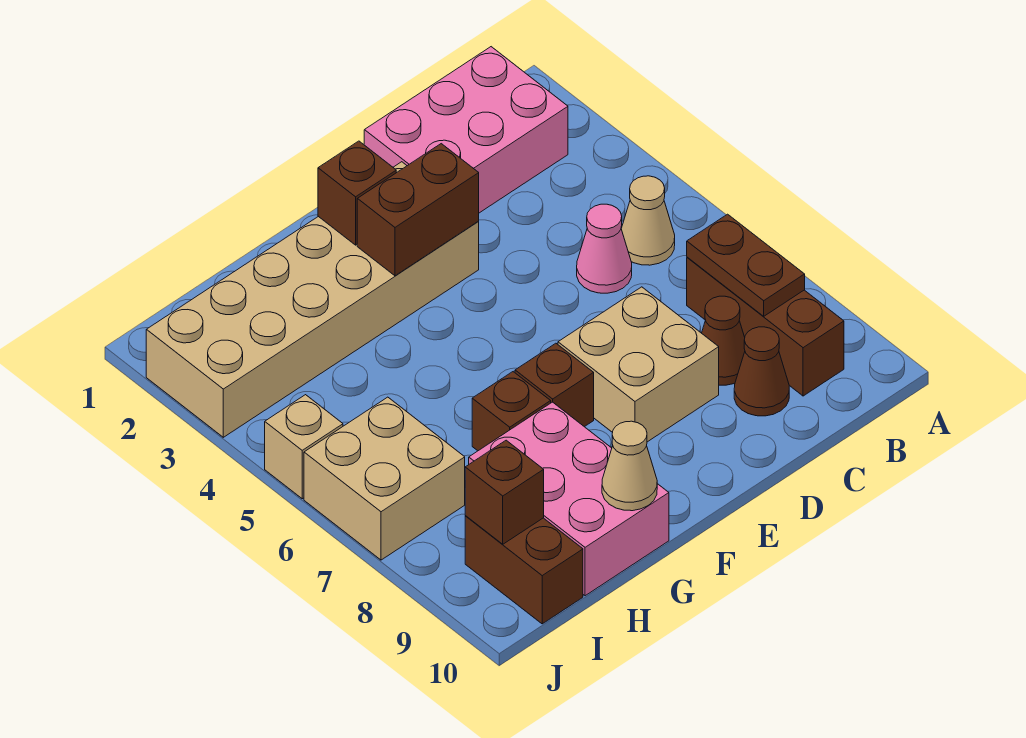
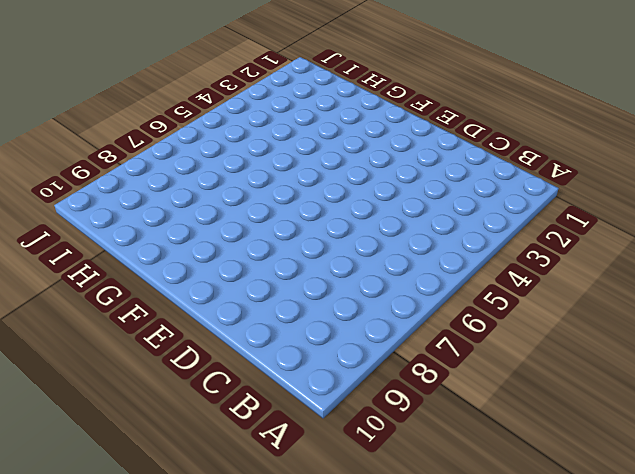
none -> pink brick B1:D2 level 1
none -> tan cone B5 level 1
none -> brown brick B7:B9 level 1

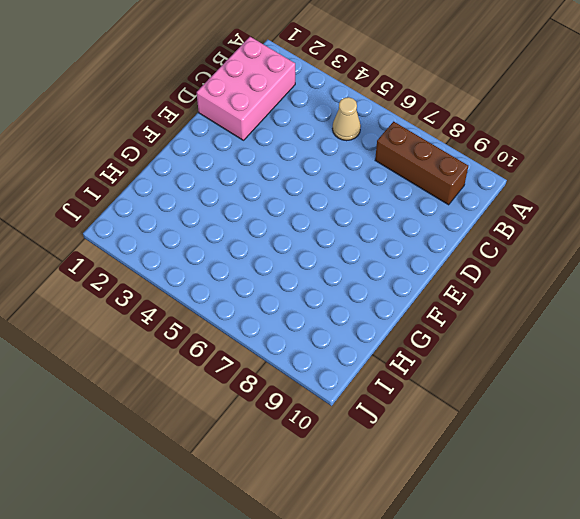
none -> pink cone C5 level 1
none -> brown cone C8 level 1
none -> brown cone C9 level 1

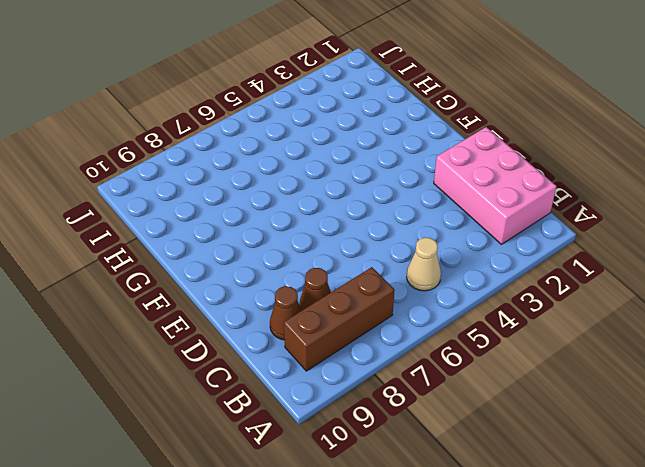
none -> pink cone C5 level 1
none -> tan brick D7:E8 level 1
none -> tan brick E2:J3 level 1

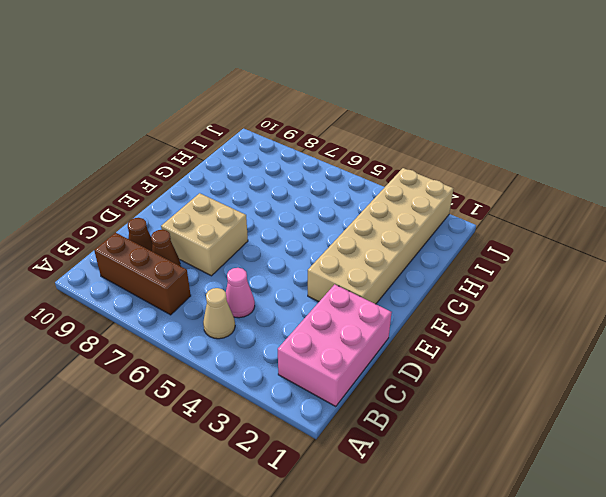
none -> brown brick F7 level 1
none -> brown brick G7 level 1
none -> pink brick G8:H10 level 1

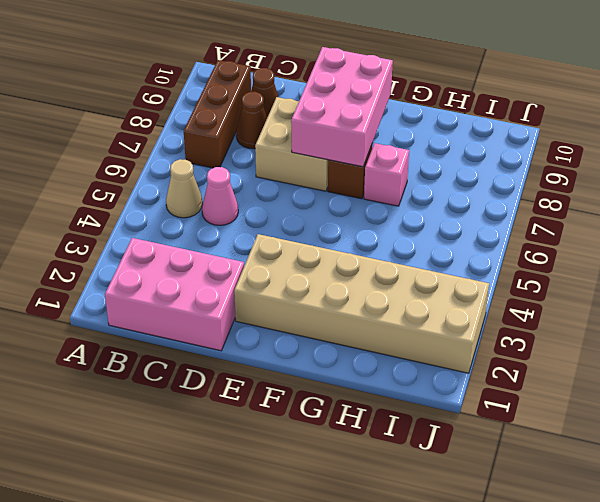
pink brick E7:F9 level 2 -> pink brick G8:H10 level 1
pink brick G7 level 1 -> brown brick G7 level 1
none -> tan brick I6:J7 level 1
none -> brown brick I9:I10 level 1
none -> tan brick J5 level 1

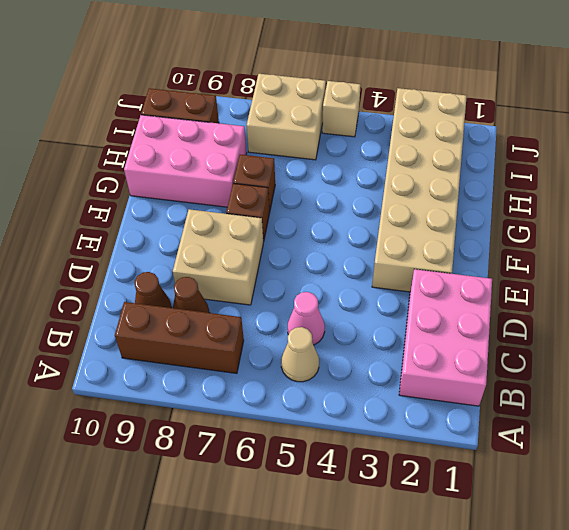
none -> brown plate B7:B8 level 2
none -> brown brick E3:F3 level 2
none -> brown brick F2 level 2

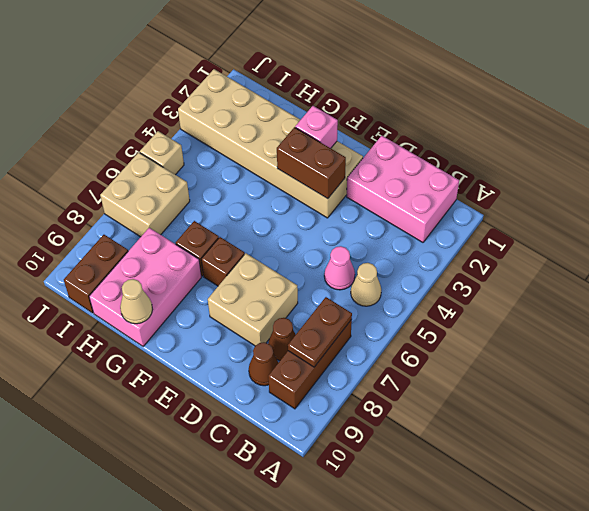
pink brick F2 level 2 -> brown brick F2 level 2
none -> brown brick I9 level 2

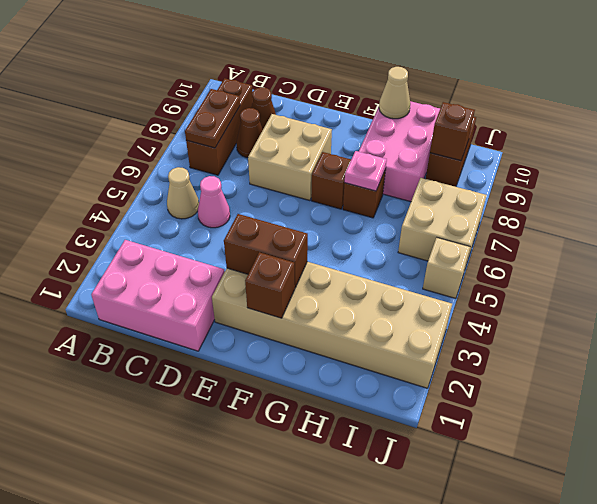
pink plate G7 level 2 -> none

